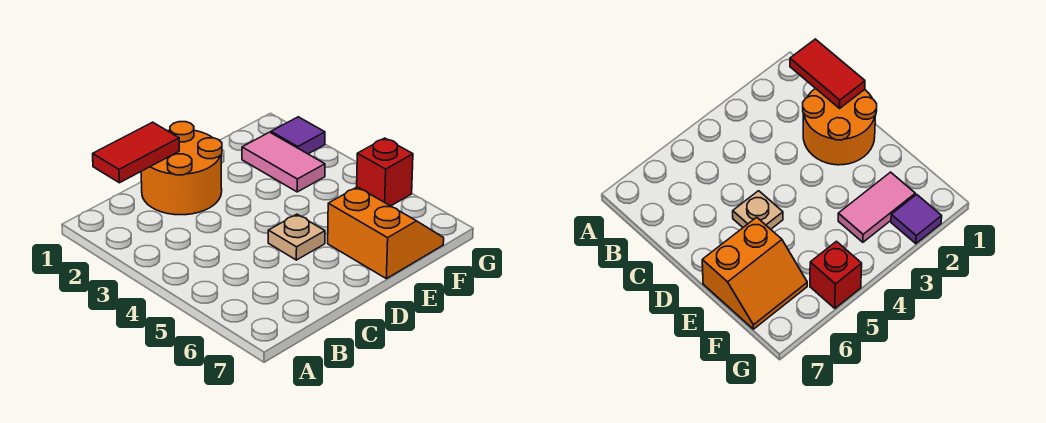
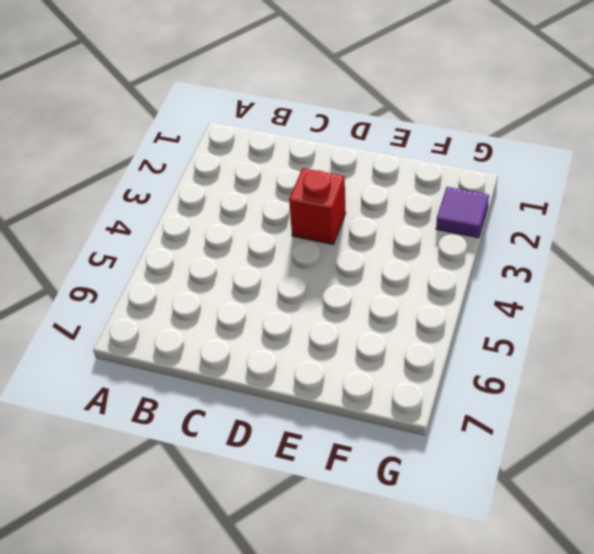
red brick D3 level 1 -> red brick G5 level 1
none -> orange round brick C1:D2 level 1
none -> tan plate D5 level 1

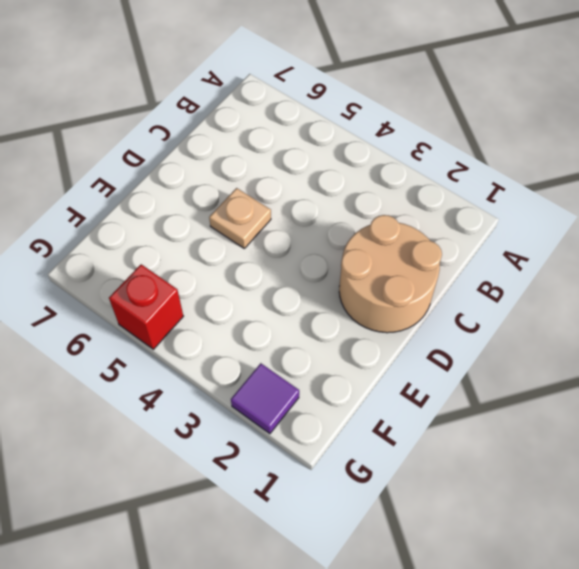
tan round brick C1:D2 level 1 -> orange round brick C1:D2 level 1
none -> orange slope E6:F7 level 1 top E
none -> pink tile F2:F3 level 1

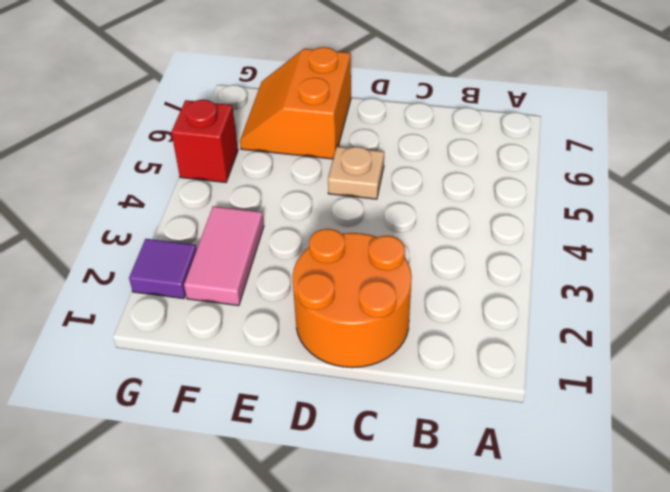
none -> red tile B1:C1 level 2

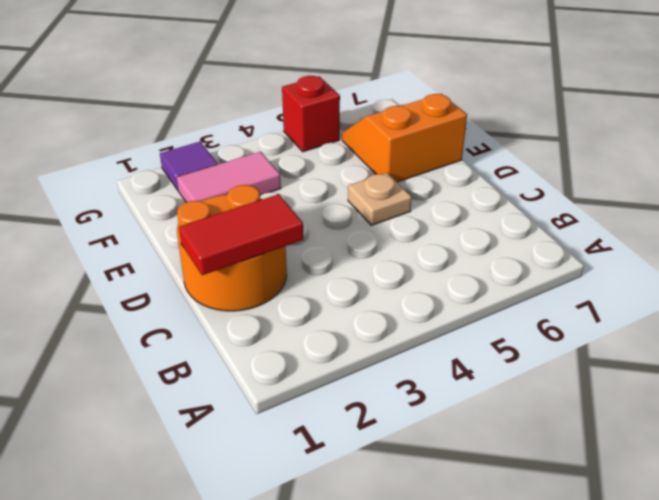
red tile C1:C2 level 2 -> red tile B1:C1 level 2

